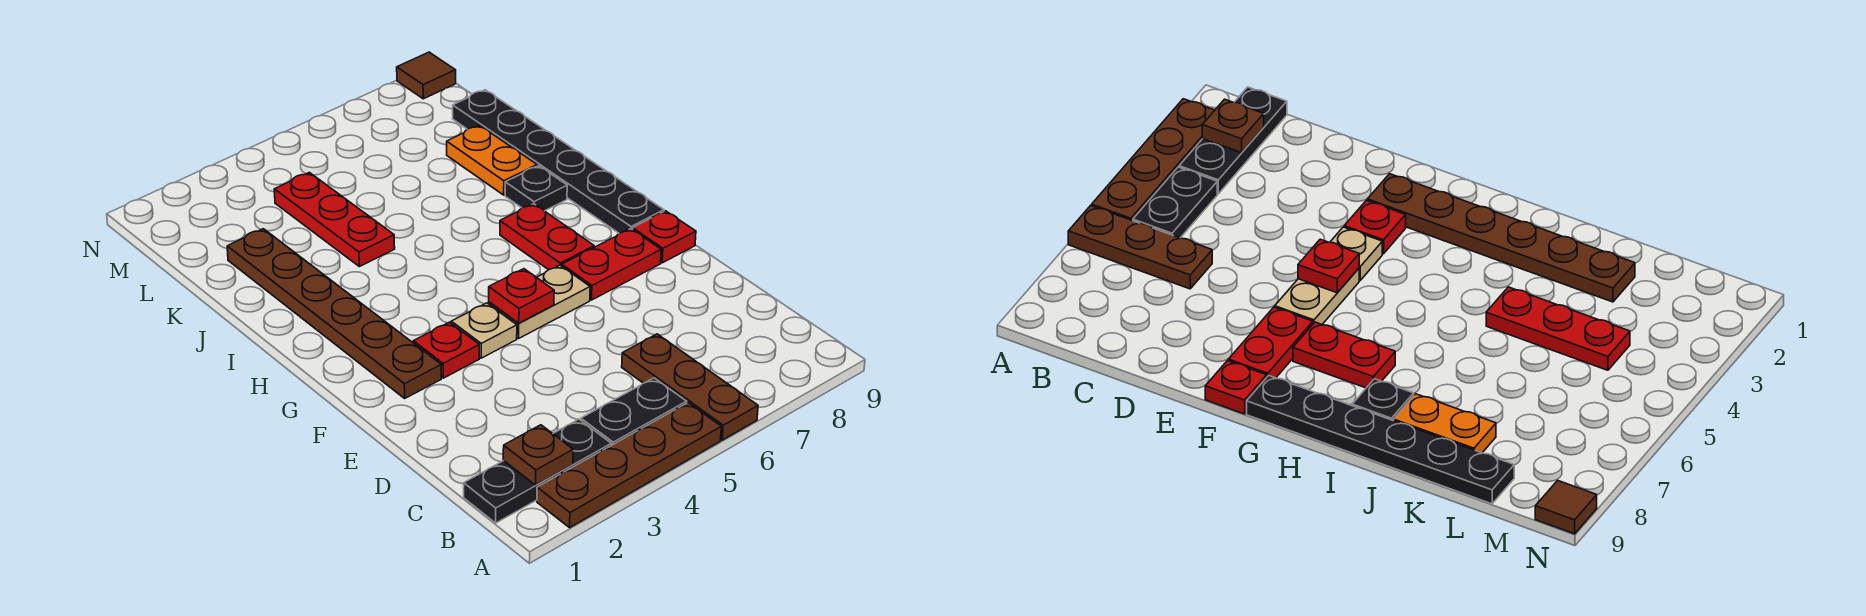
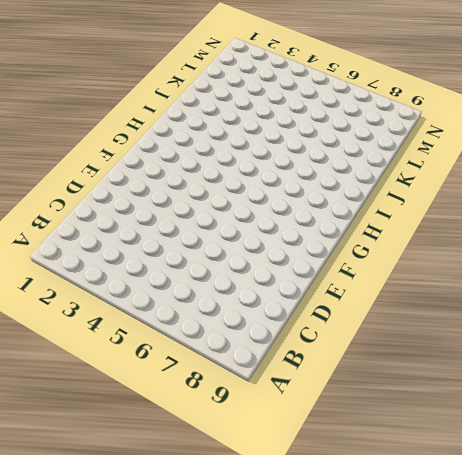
none -> brown plate A2:A5 level 1
none -> brown plate A6:C6 level 1
none -> black plate B1:B3 level 1

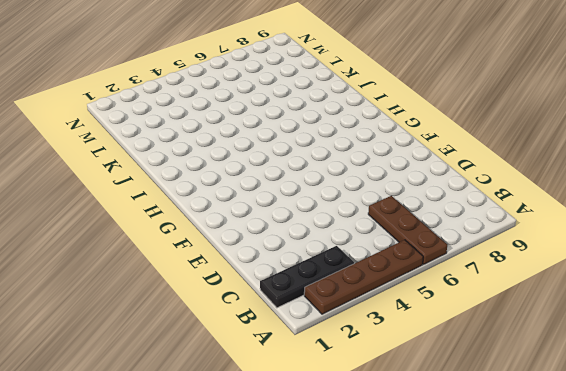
none -> black plate B4:B5 level 1
none -> brown plate F2:K2 level 1
none -> red plate F3 level 1

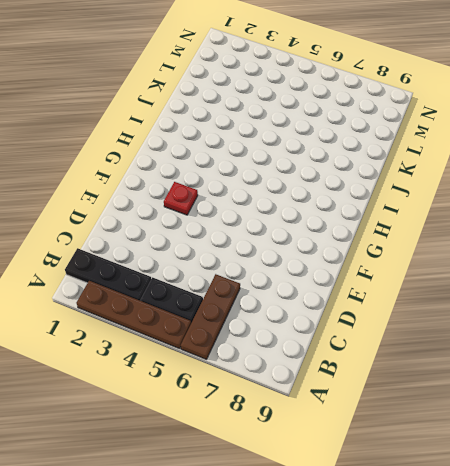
none -> brown plate F2:K2 level 1
none -> tan plate F4 level 1
none -> tan plate F5:F6 level 1

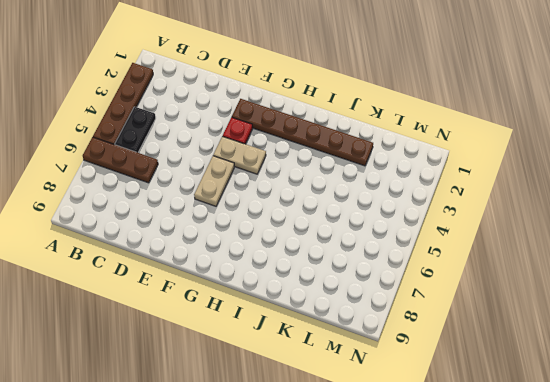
tan plate F4:G4 level 1 -> tan plate F4 level 1
none -> black plate B1:B3 level 1
none -> red plate F7:F8 level 1
none -> red plate F9 level 1

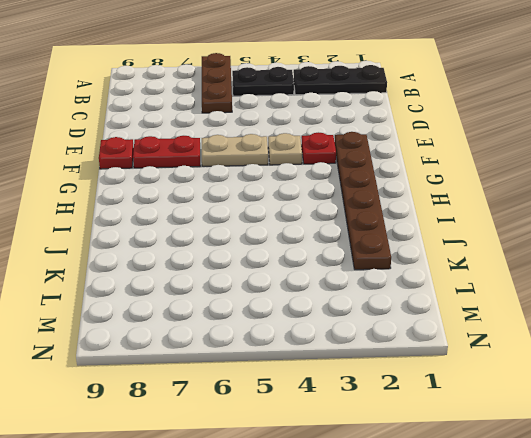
none -> brown plate A2:A5 level 1
none -> red plate G7:H7 level 1
none -> black plate G9:L9 level 1

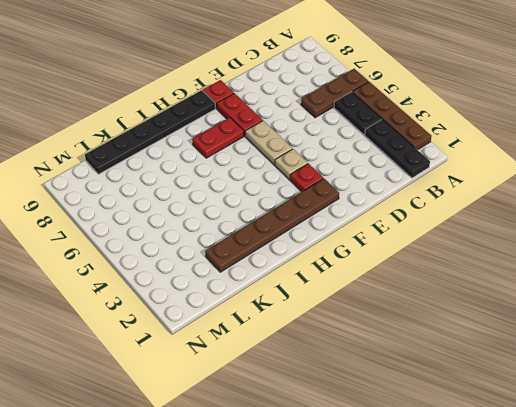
none -> black plate I8 level 1
none -> red plate J4:L4 level 1
none -> orange plate J8:K8 level 1

